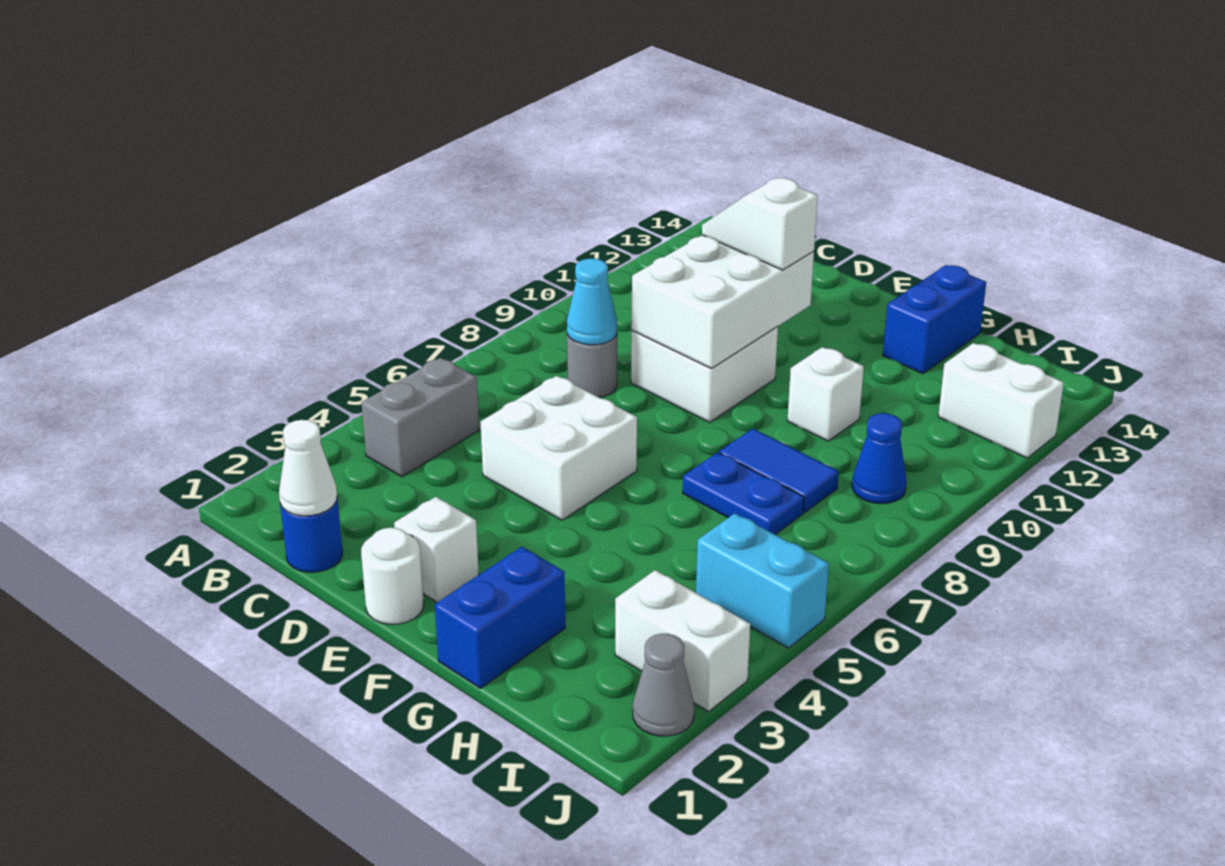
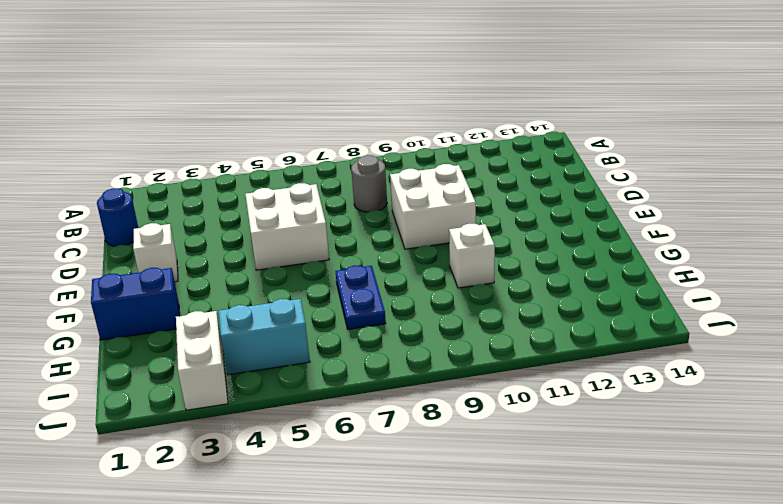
cyan brick I4:I5 level 1 -> cyan brick I5:J5 level 1
none -> grey brick B4:B5 level 1
none -> white round brick E1 level 1
none -> blue tile G8:H8 level 1

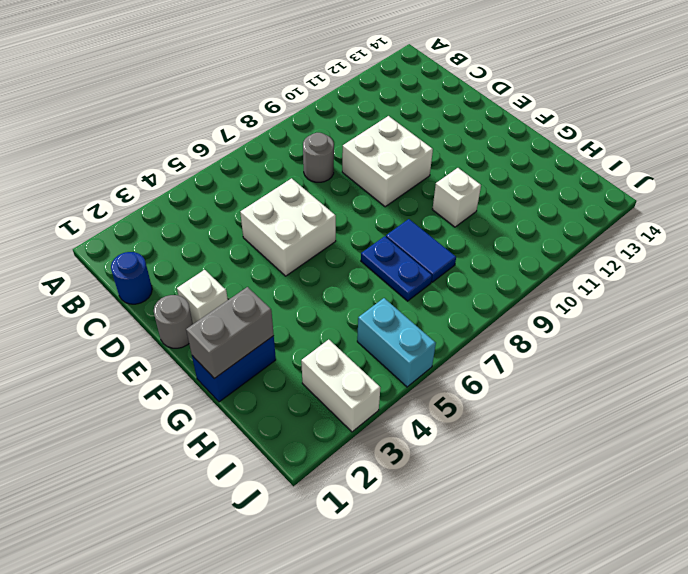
grey round brick E1 level 1 -> white round brick E1 level 1
grey brick G1:G2 level 2 -> grey brick B4:B5 level 1
none -> blue brick G13:G14 level 1
none -> blue cone I9 level 1
none -> white brick I12:J12 level 1

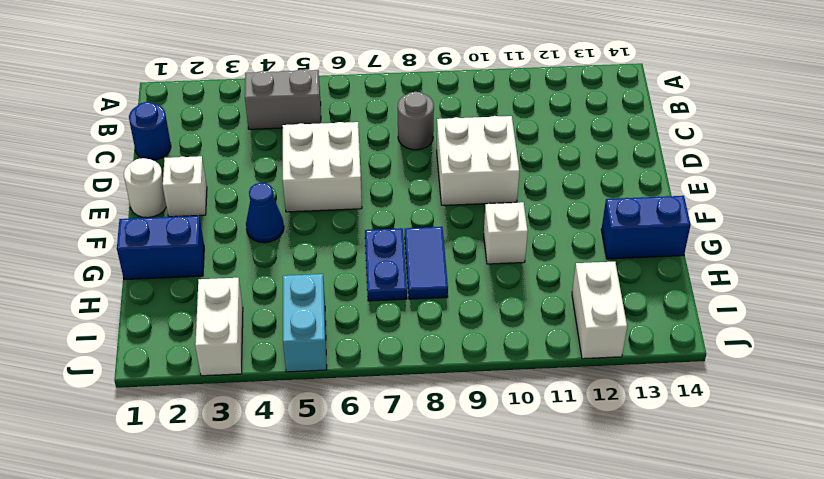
blue cone F4 level 1 -> blue cone I9 level 1
none -> grey cone J2 level 1
none -> white cone C1 level 2
none -> cyan cone C8 level 2

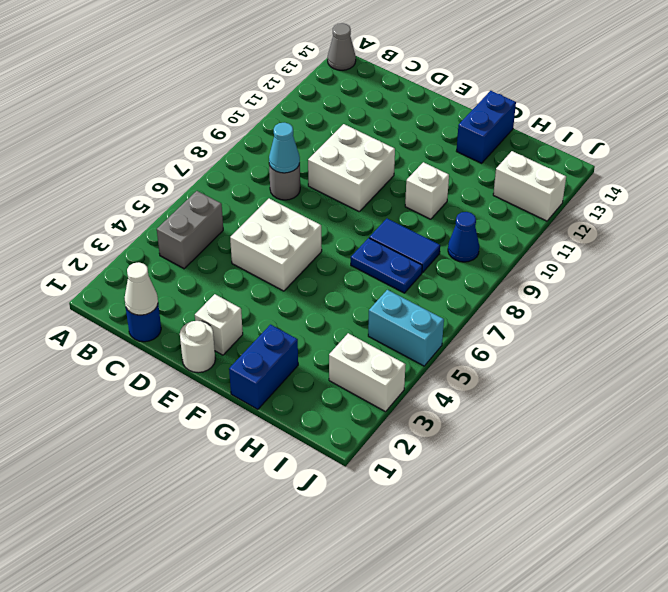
grey cone A14 level 1 -> grey cone J2 level 1
none -> white brick D9:E11 level 2
none -> white slope D11:E11 level 3 top E

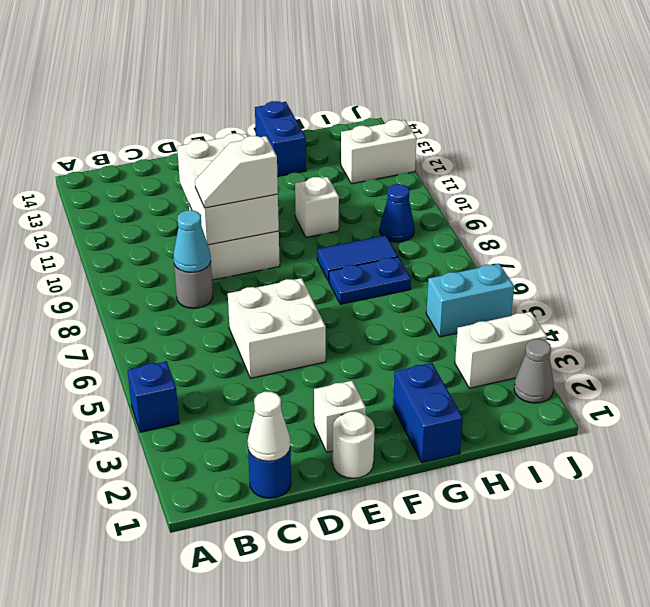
blue brick A4 level 1 -> none
white slope D9:E9 level 3 top E -> white slope D11:E11 level 3 top E
none -> grey brick B4:B5 level 1

